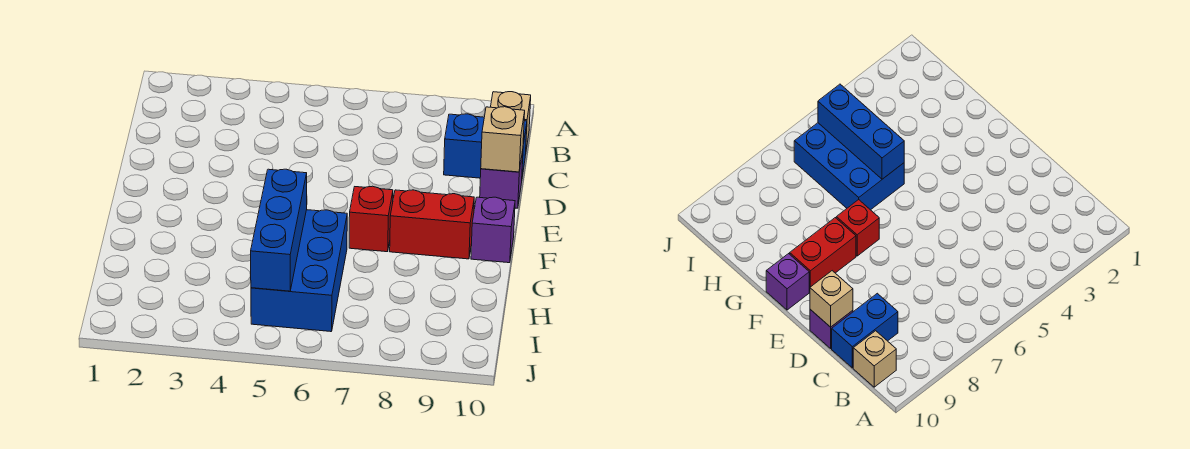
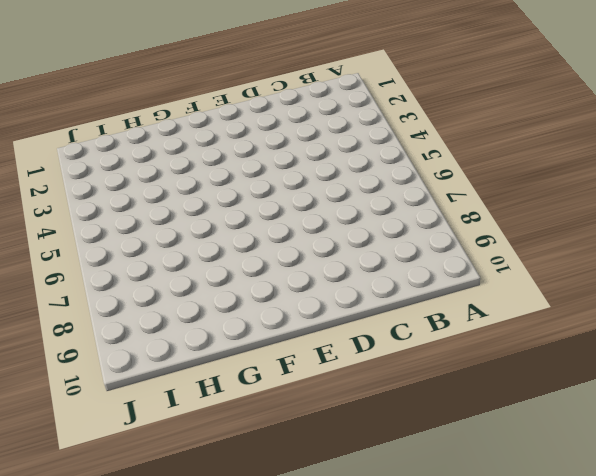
none -> tan brick B10 level 1
none -> blue brick C9:C10 level 1

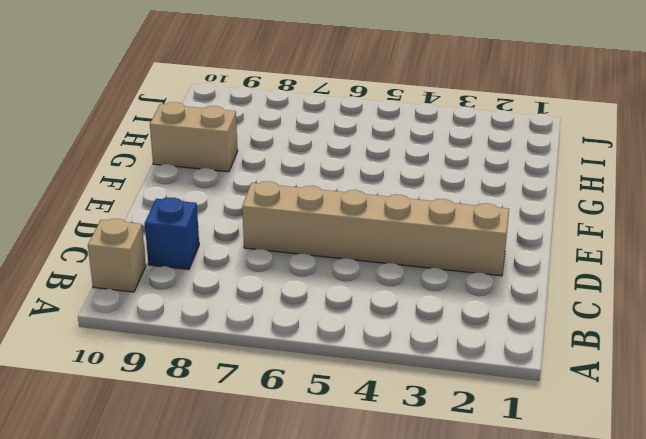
blue brick C9 level 1 -> blue brick C9:C10 level 1
tan brick D2:D7 level 1 -> none
tan brick G9:G10 level 1 -> none
none -> purple brick D10 level 1
none -> red brick F7 level 1

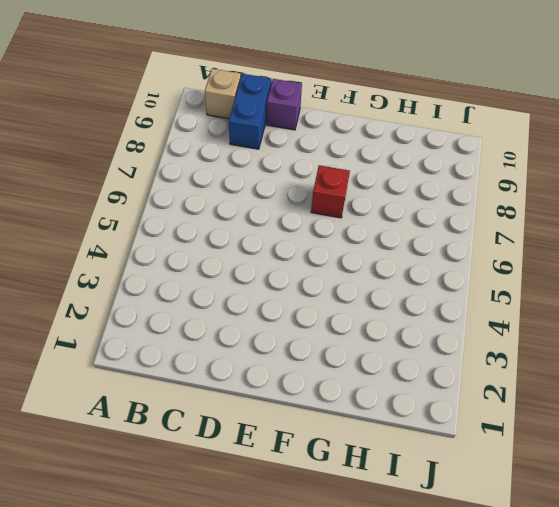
none -> red brick F8:F9 level 1
none -> purple brick F10 level 1

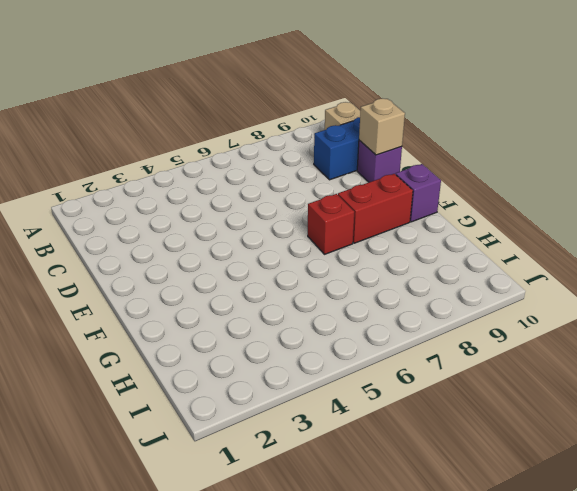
none -> blue brick G5:I6 level 1
none -> blue brick G5:I5 level 2

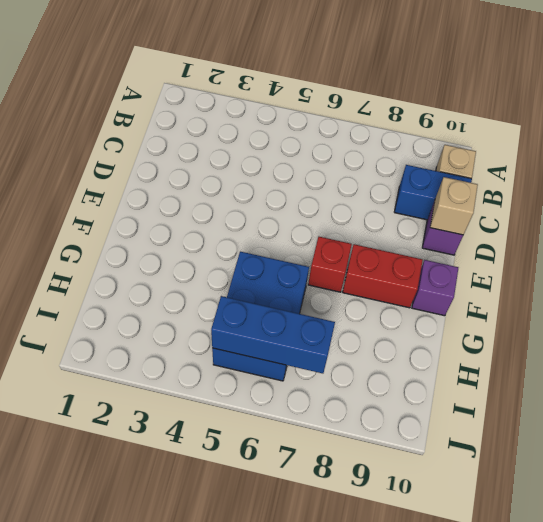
blue brick I5:I7 level 2 -> blue brick G5:I5 level 2

